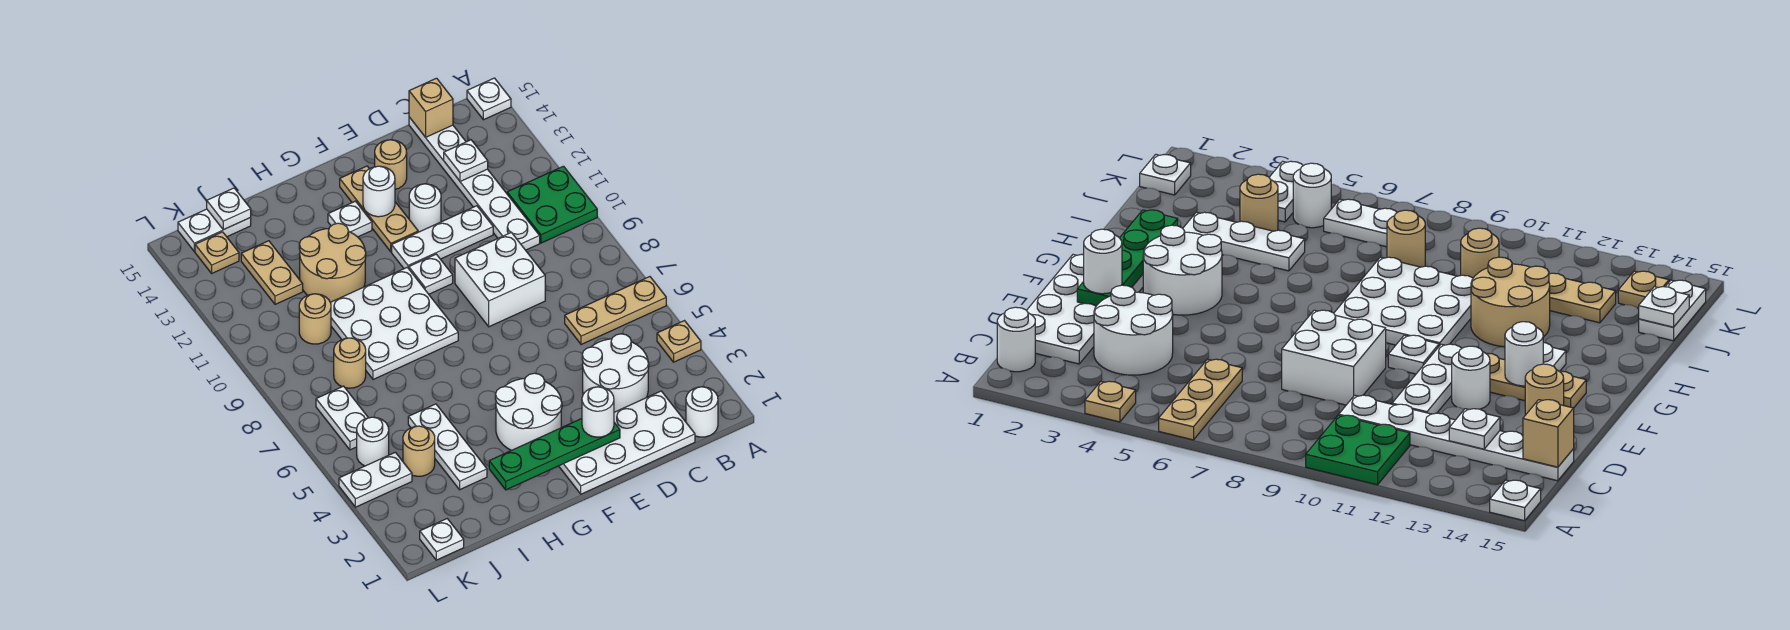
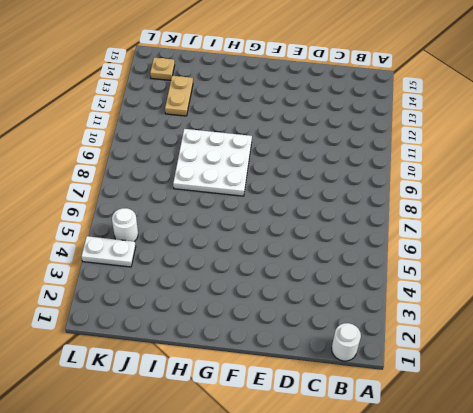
none -> tan plate A4 level 1
none -> tan plate A6:C6 level 1
none -> green plate A10:B11 level 1
none -> white plate A15 level 1

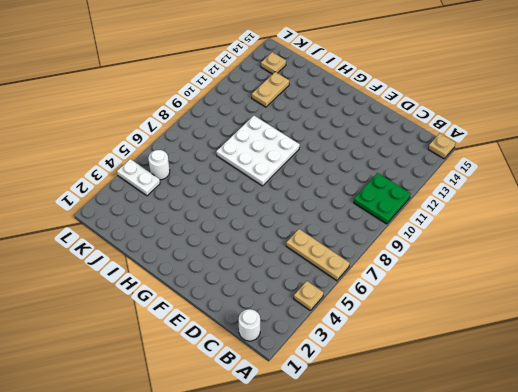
tan plate A15 level 1 -> white plate A15 level 1
none -> white plate C1:F2 level 1
none -> white round brick C3:D4 level 1
none -> white plate C10:C15 level 1
none -> white brick D8:E9 level 1

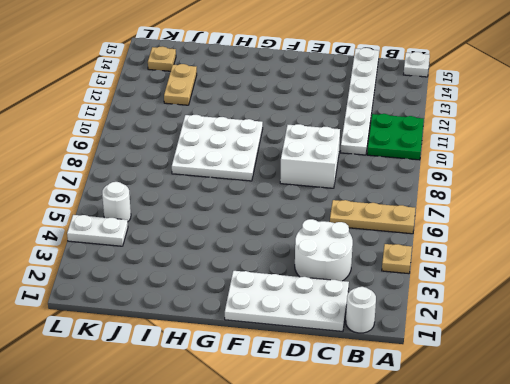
none -> white plate D11:F11 level 1
none -> white round brick E12 level 1
none -> tan round brick E14 level 1
none -> white round brick F3:G4 level 1

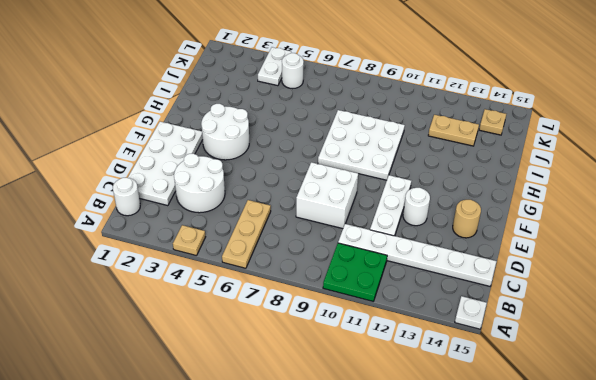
none -> white plate F10 level 1
none -> tan plate F12:F14 level 1
none -> white plate G13 level 1
none -> tan round brick H11:I12 level 1

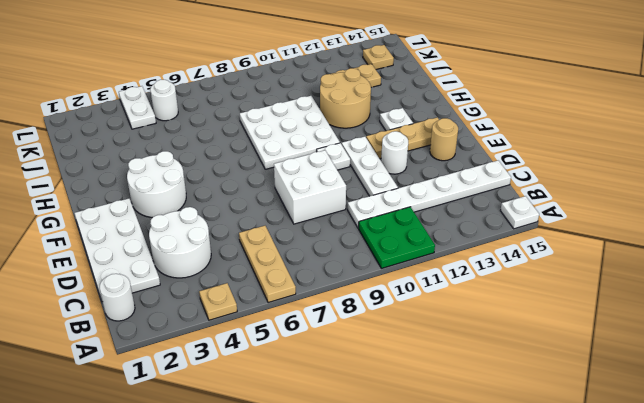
none -> white plate I3:I5 level 1
none -> tan round brick J4 level 1
none -> tan round brick J8 level 1
none -> tan round brick J10 level 1

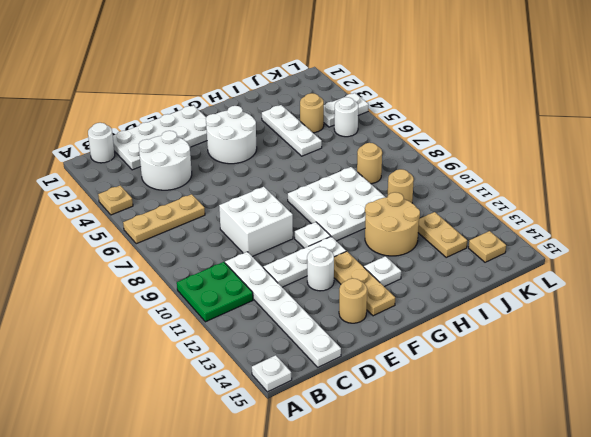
none -> white plate J15:K15 level 1
none -> white plate K1 level 1
none -> white plate K6:K7 level 1
none -> white plate C13 level 2

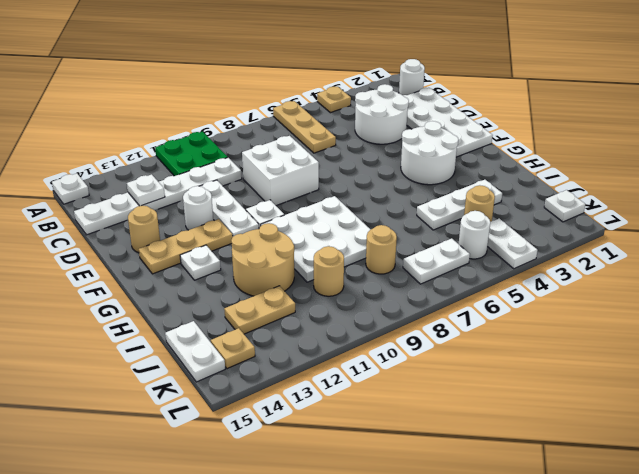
none -> tan brick C15 level 2
none -> green plate E2:H2 level 2
none -> white round brick F13 level 2
none -> white plate J15 level 2

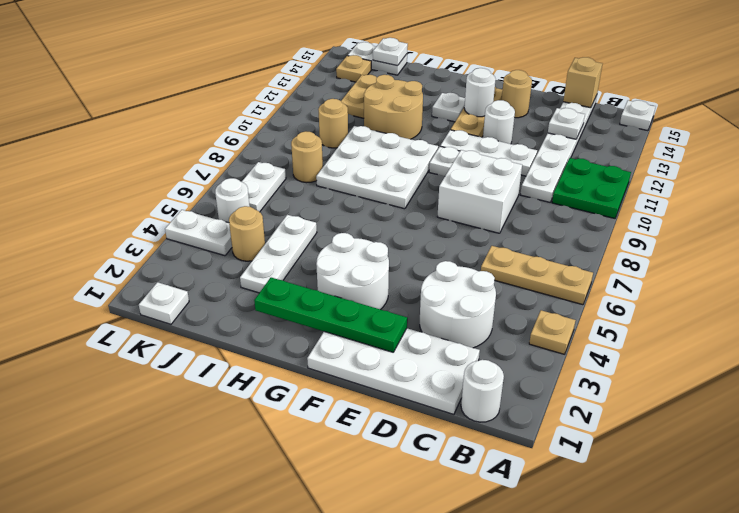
none -> white round brick E2 level 3

